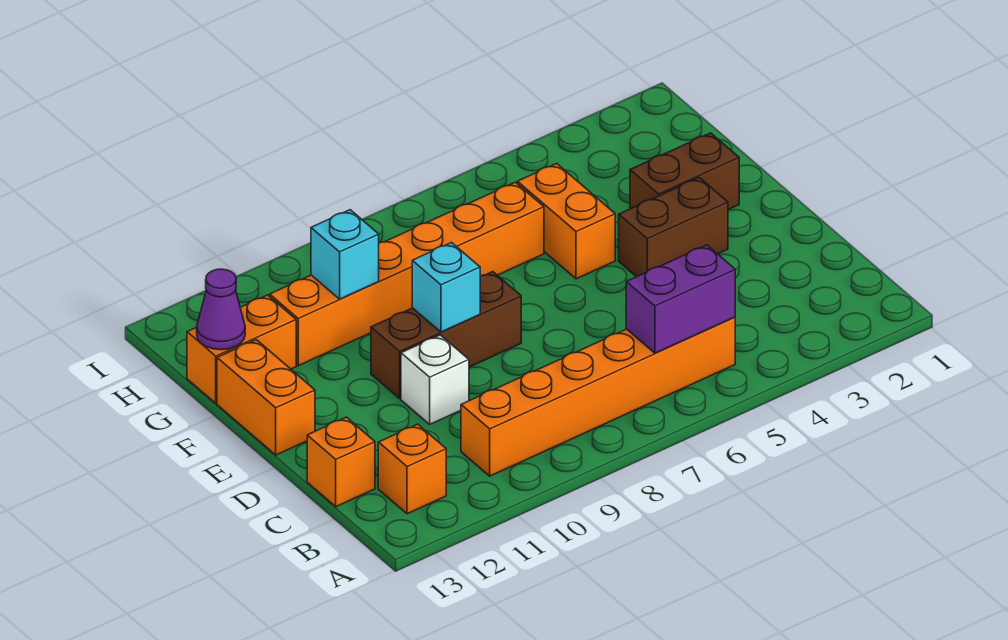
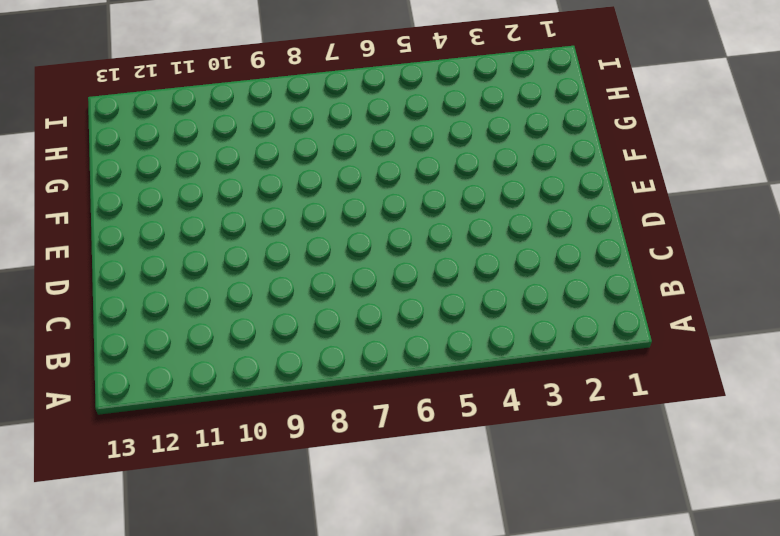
none -> orange brick B5:B10 level 1
none -> orange brick B12 level 1
none -> orange brick C13 level 1

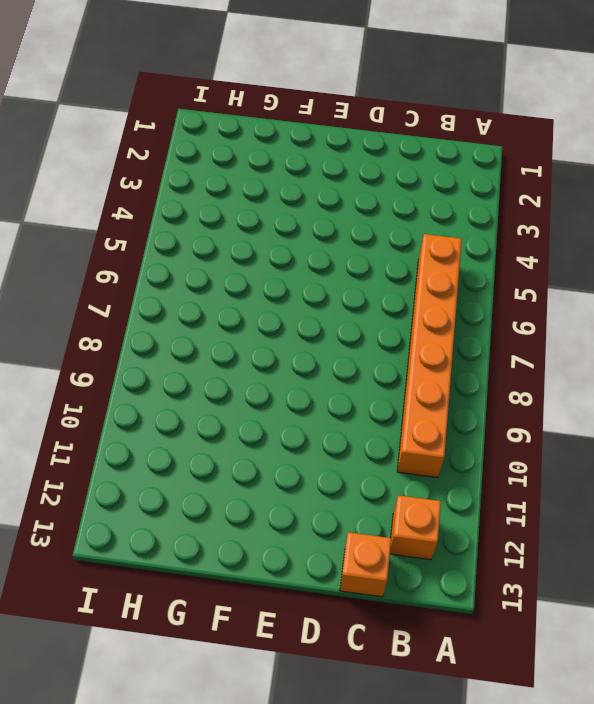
none -> white brick D10 level 1
none -> brown brick E3:E4 level 1
none -> brown brick E8:E10 level 1

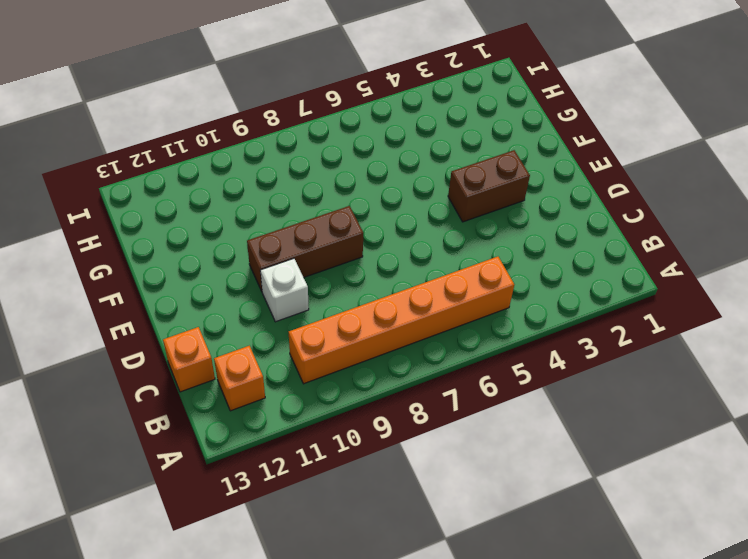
none -> orange brick E13:F13 level 1
none -> brown brick F2:F3 level 1
none -> orange brick F5:G5 level 1

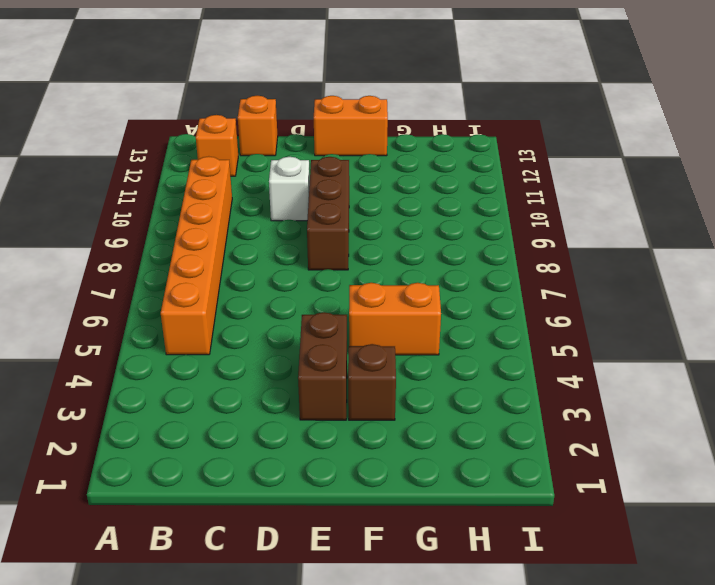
brown brick F3 level 1 -> brown brick F2:F3 level 1
none -> orange brick G6:G11 level 1
none -> orange brick G12:G13 level 1
none -> purple brick B5:B6 level 2

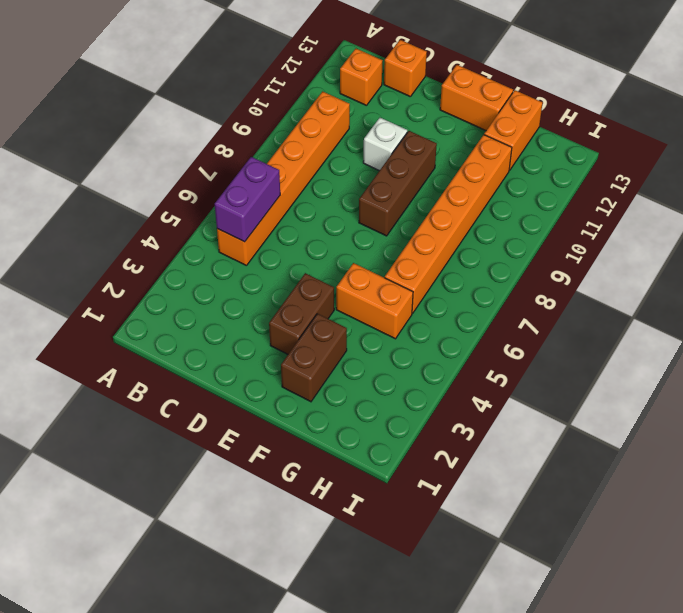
none -> cyan brick E9 level 2
none -> cyan brick G10 level 2
none -> purple cone G13 level 2

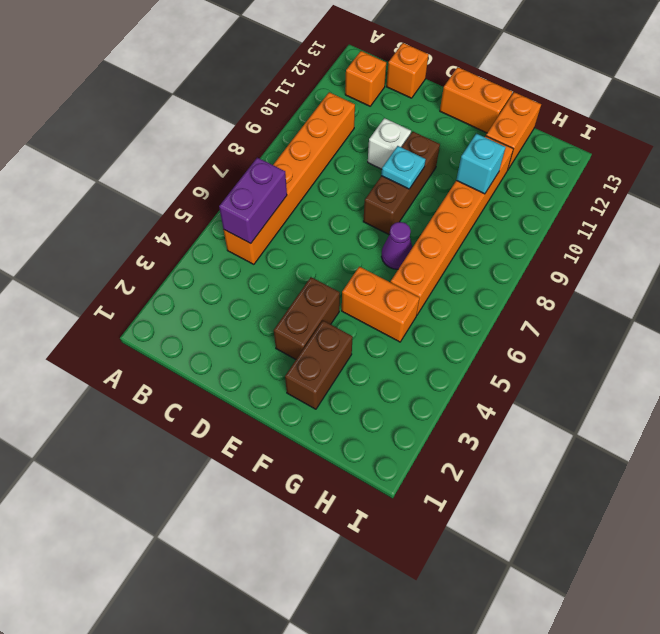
cyan plate E9 level 2 -> cyan brick E9 level 2
purple cone F7 level 1 -> purple cone G13 level 2

